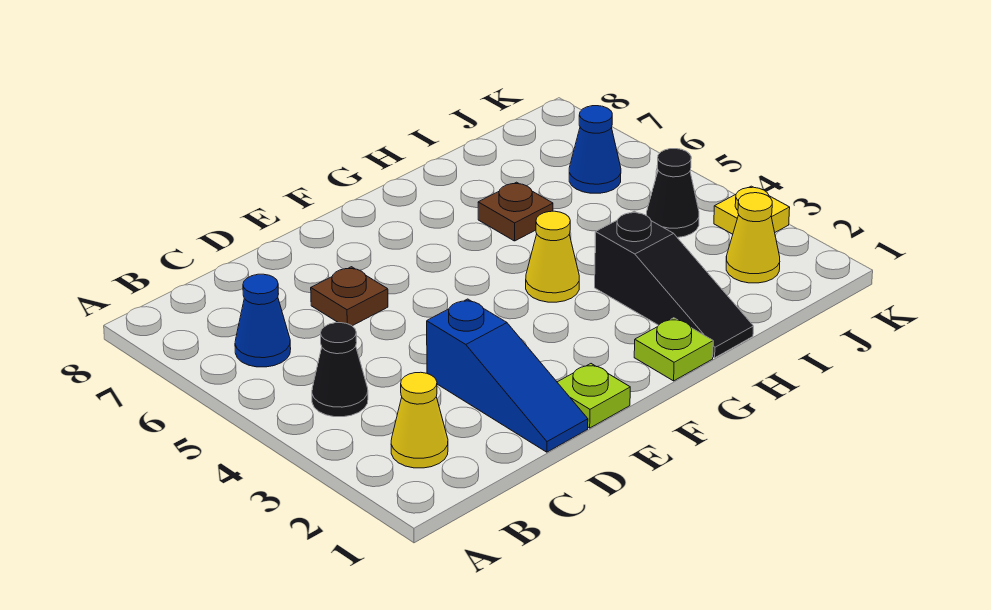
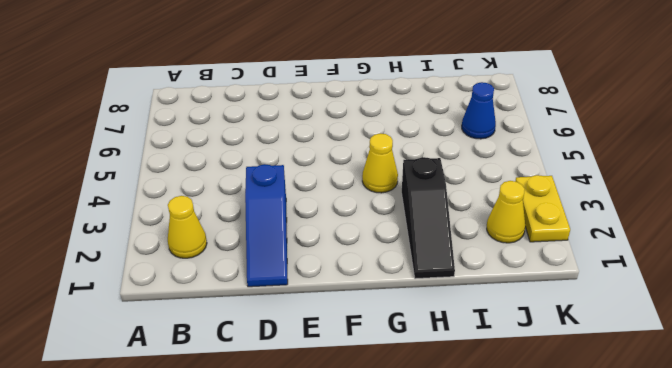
yellow plate K2:K3 level 1 -> yellow plate K3 level 1
none -> black cone B4 level 1
none -> blue cone B6 level 1
none -> brown plate D6 level 1

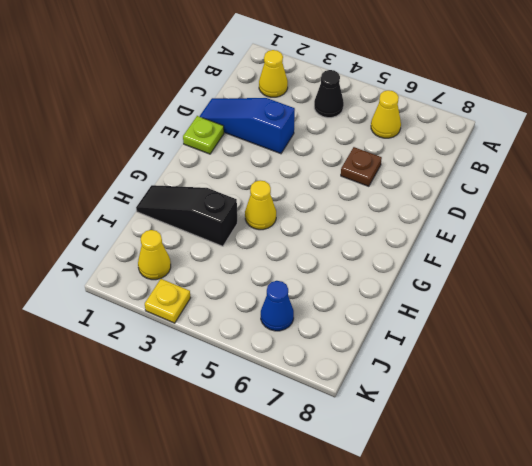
yellow cone B6 level 1 -> blue cone B6 level 1
none -> lime plate G1 level 1
none -> brown plate H6 level 1
none -> black cone J4 level 1

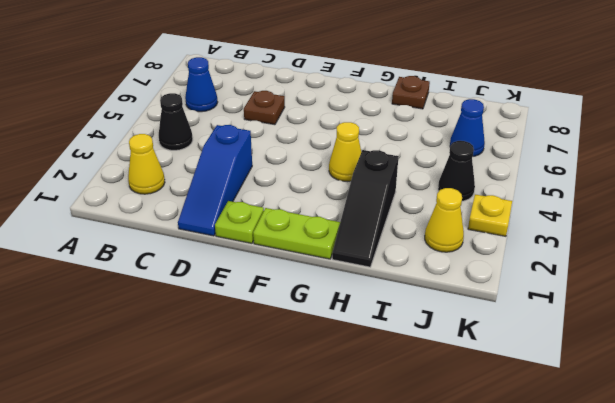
lime plate F1:G1 level 1 -> lime plate G1 level 1
brown plate H8 level 1 -> brown plate H6 level 1

